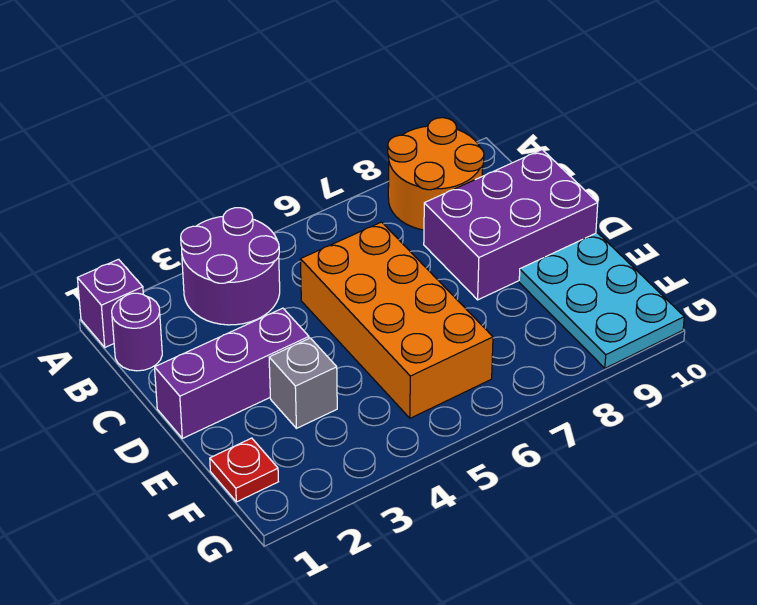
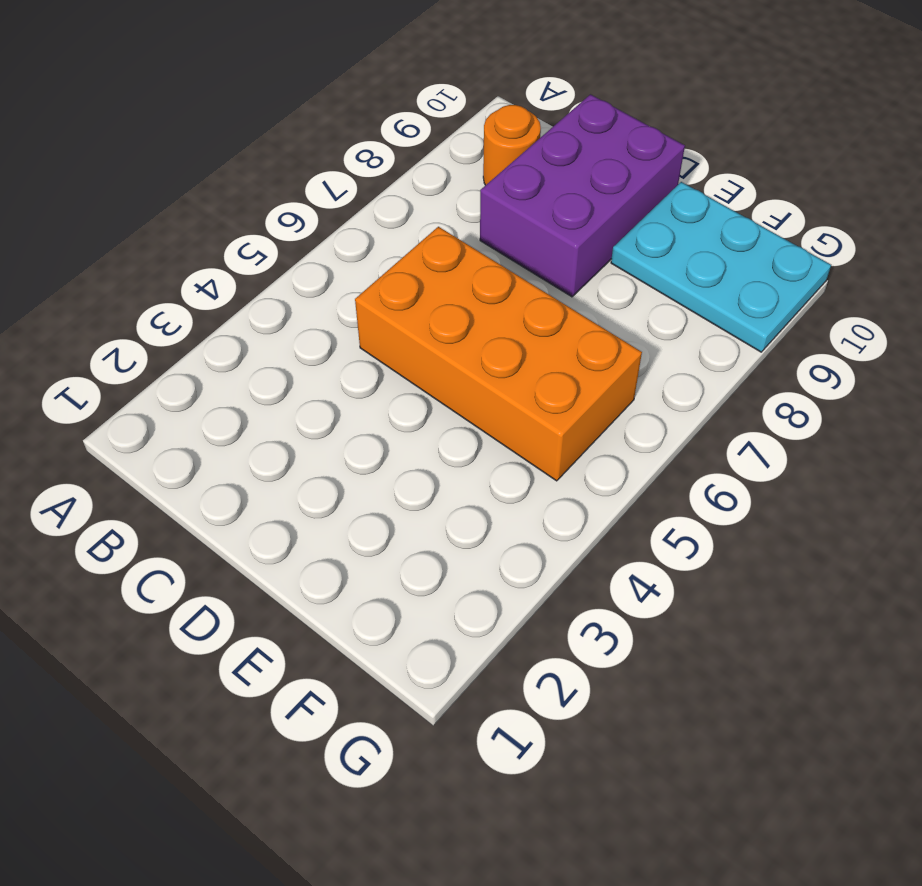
orange round brick B9 level 1 -> orange round brick A8:B9 level 1
none -> purple brick A1 level 1
none -> purple round brick A3:B4 level 1

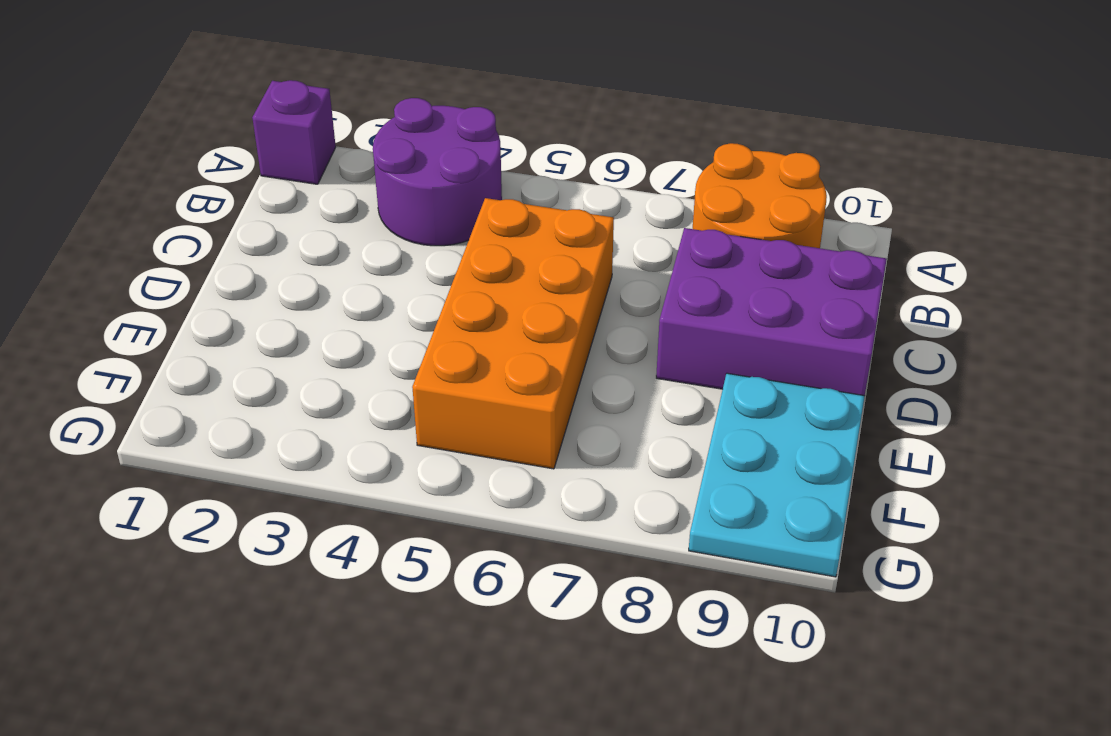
none -> purple round brick B1 level 1
none -> purple brick D1:D3 level 1

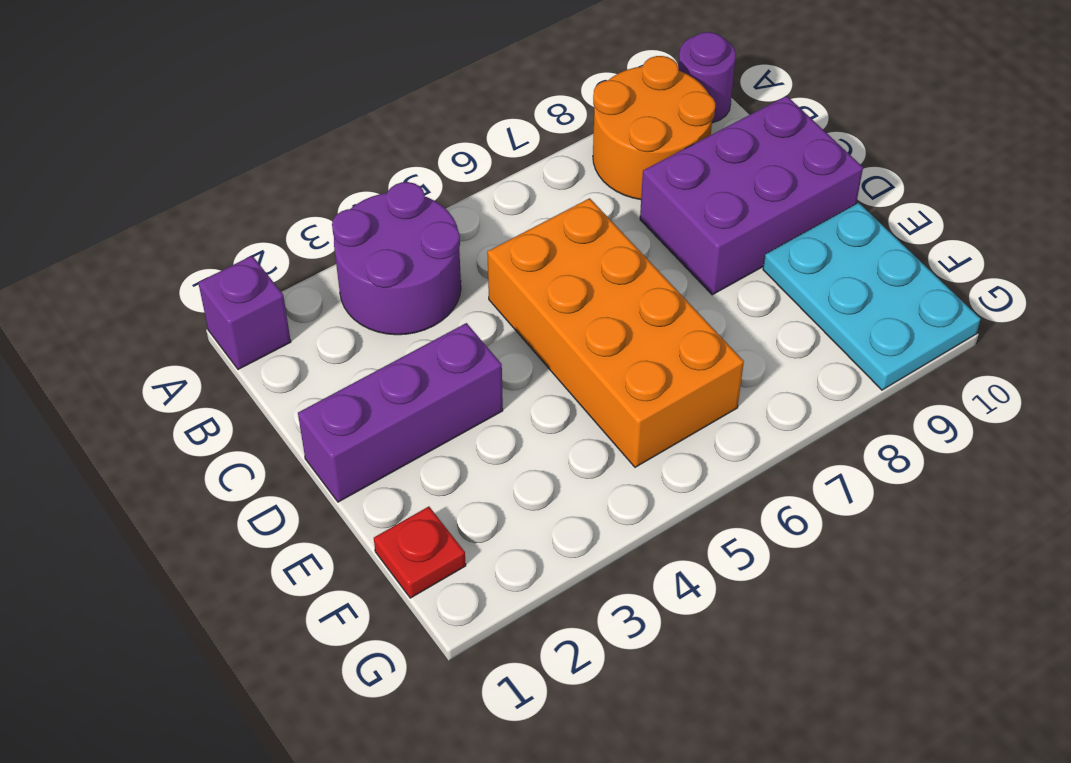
purple round brick A10 level 1 -> purple round brick B1 level 1
none -> grey brick E3 level 1

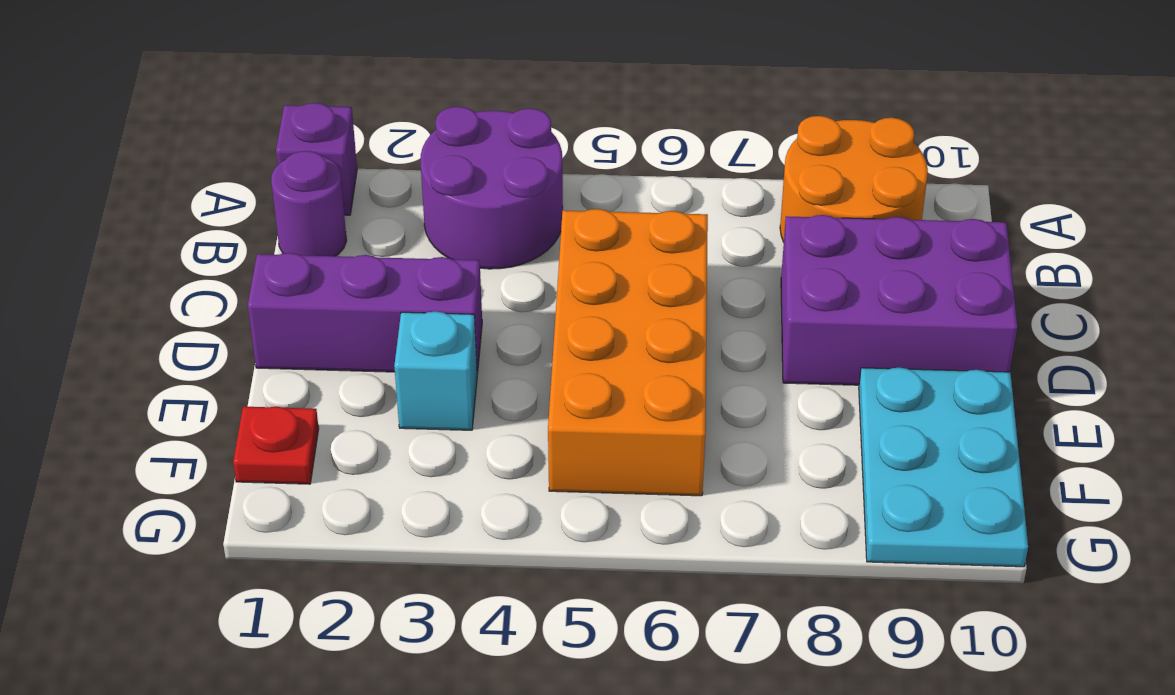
cyan brick E3 level 1 -> grey brick E3 level 1

